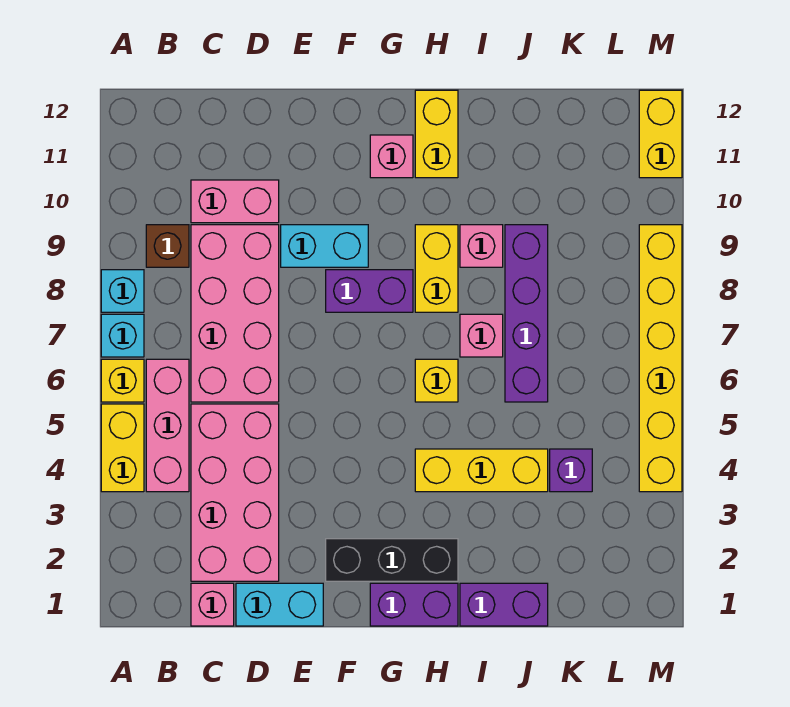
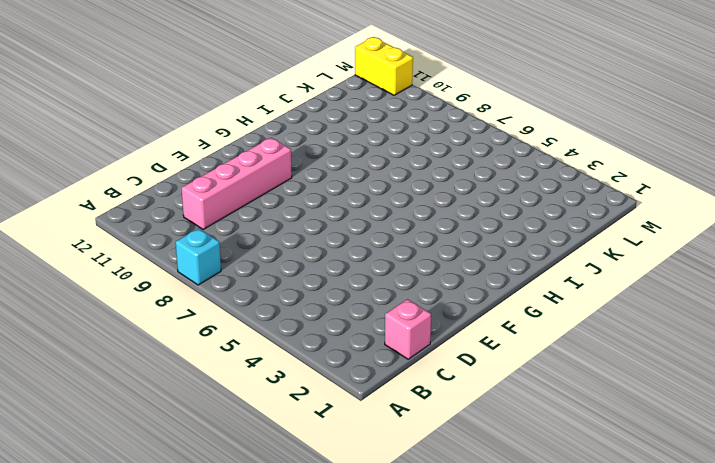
pink brick C10:F10 level 1 -> pink brick C10:D10 level 1
none -> yellow brick A4:A5 level 1
none -> yellow brick A6 level 1
none -> cyan brick A7 level 1

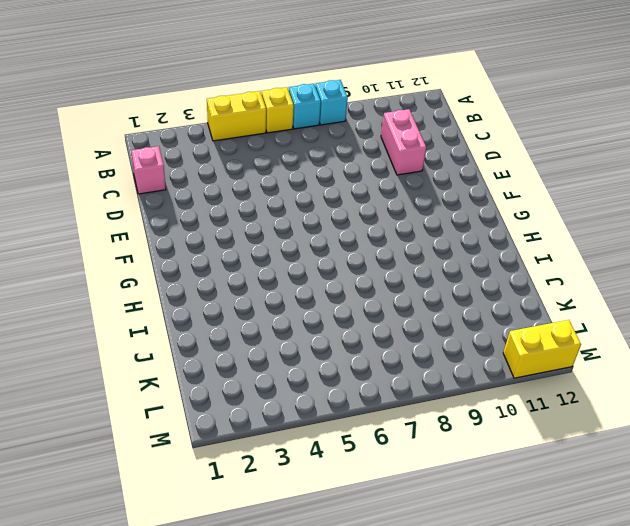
none -> pink brick B4:B6 level 1
none -> brown brick B9 level 1
none -> pink brick C2:D5 level 1

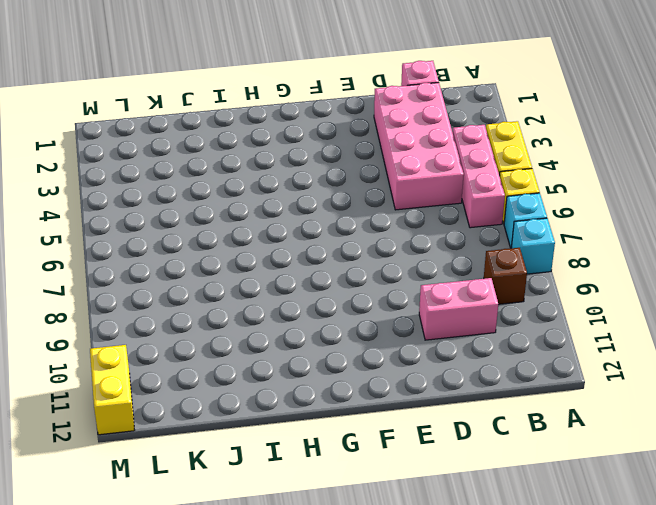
none -> pink brick C6:D9 level 1
none -> cyan brick D1:E1 level 1
none -> cyan brick E9:F9 level 1

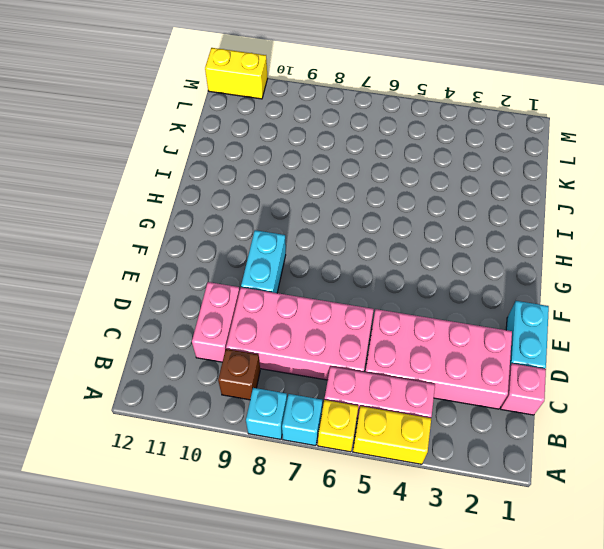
none -> black brick F2:H2 level 1
none -> purple brick F8:G8 level 1
none -> purple brick G1:H1 level 1

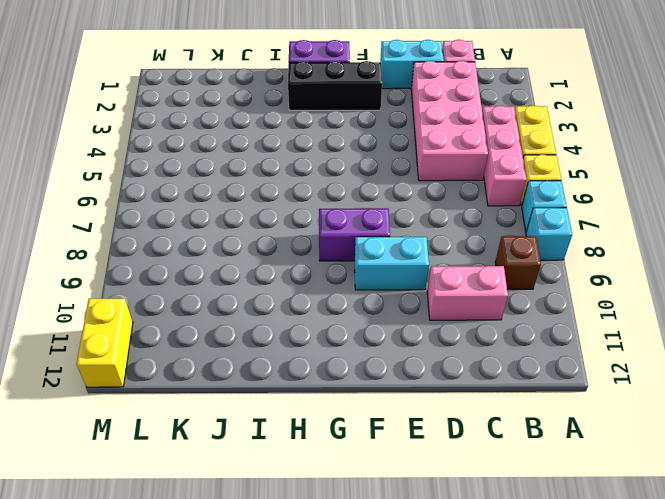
none -> pink brick C6:D9 level 1
none -> pink brick G11 level 1
none -> yellow brick H4:J4 level 1

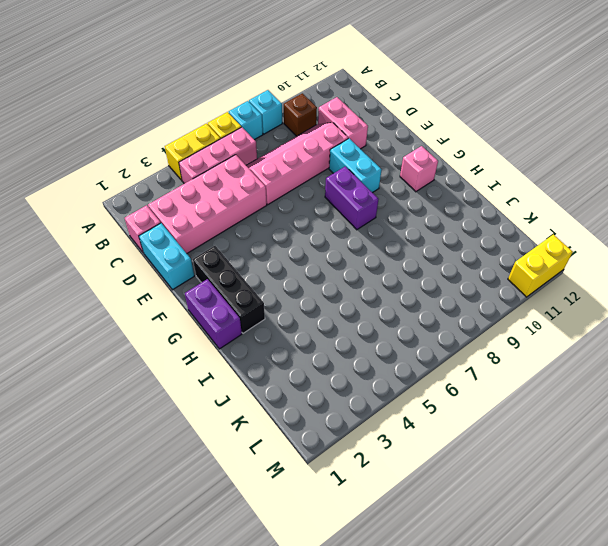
pink slope C6:D9 level 1 top D -> pink brick C6:D9 level 1
none -> yellow brick H4:J4 level 1
none -> yellow brick H6 level 1
none -> yellow brick H8:H9 level 1

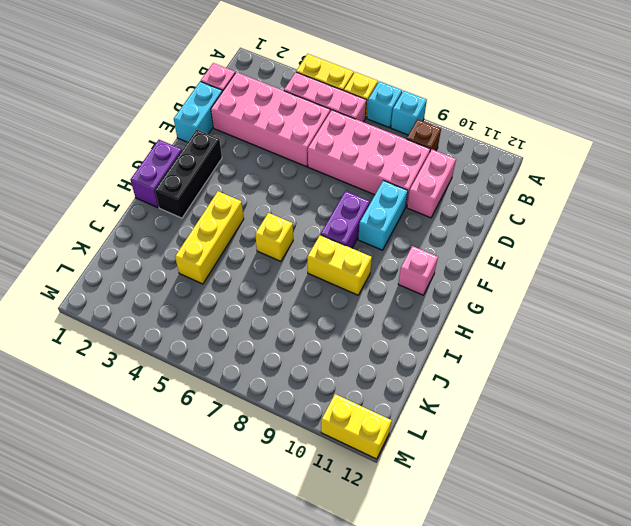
none -> yellow brick H11:H12 level 1
none -> purple brick I1:J1 level 1
none -> pink brick I7 level 1

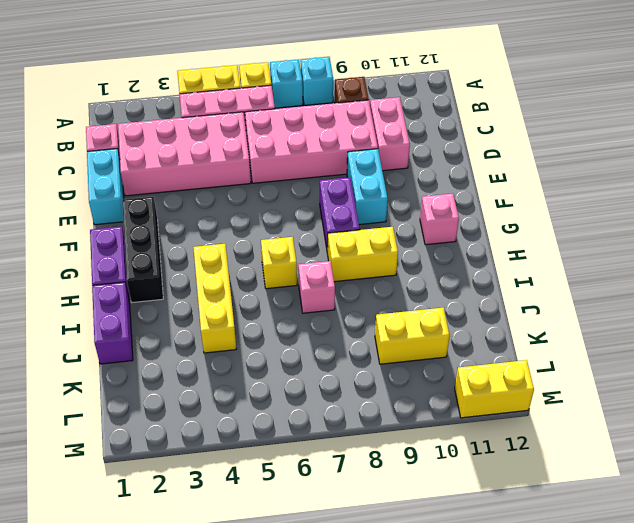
yellow brick K9:K10 level 1 -> yellow brick H11:H12 level 1
none -> pink brick I9 level 1
none -> purple brick J6:J9 level 1
none -> purple brick K4 level 1

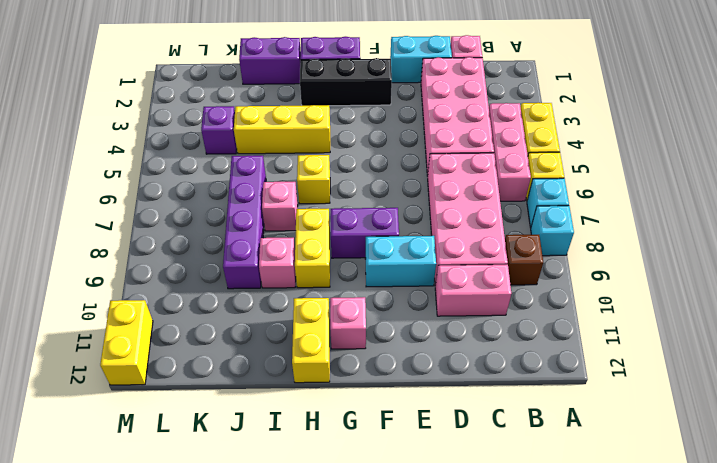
none -> yellow brick M4:M9 level 1

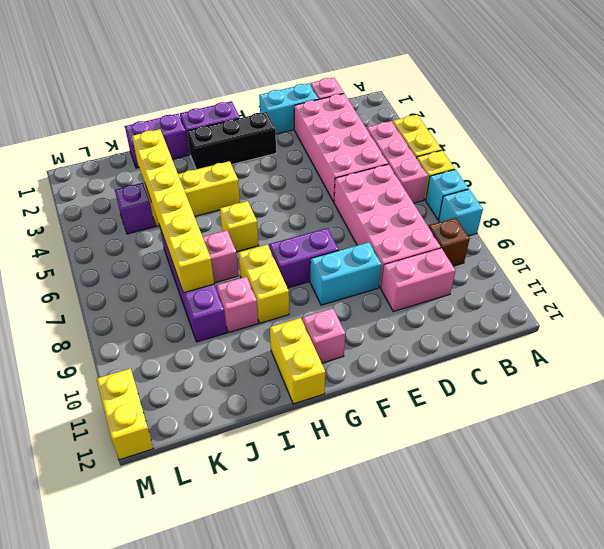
yellow brick J3:J8 level 2 -> yellow brick M4:M9 level 1

